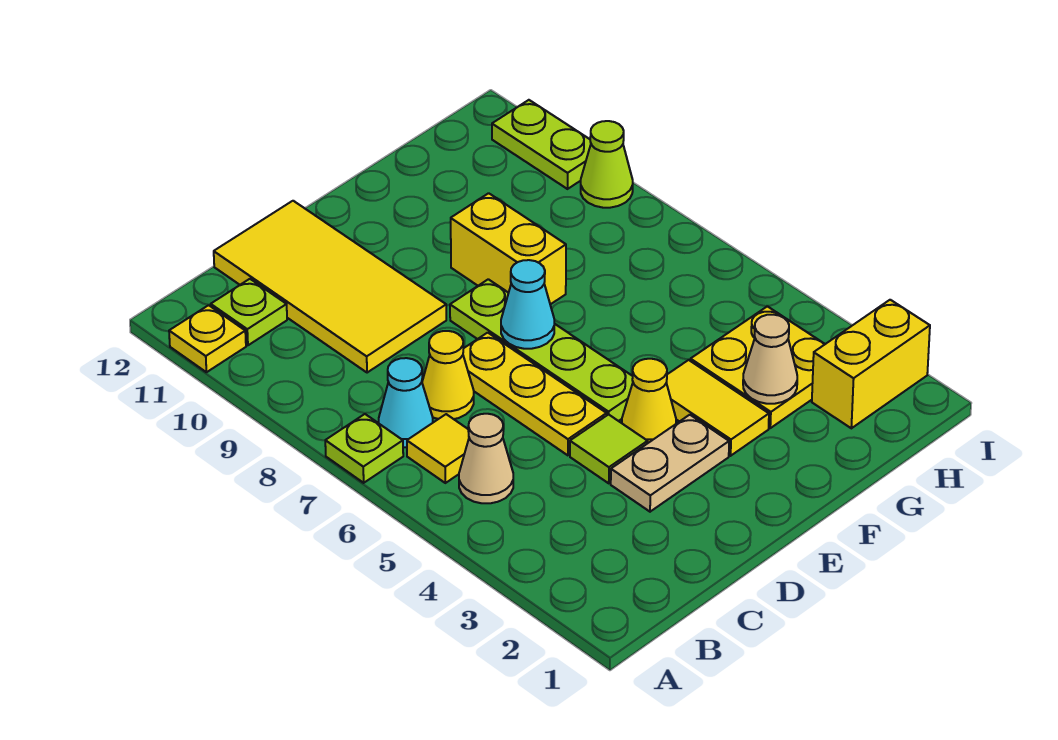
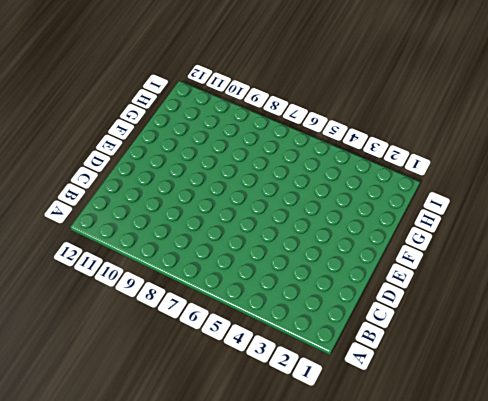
none -> lime plate A7 level 1
none -> yellow plate A11 level 1
none -> tan cone B5 level 1

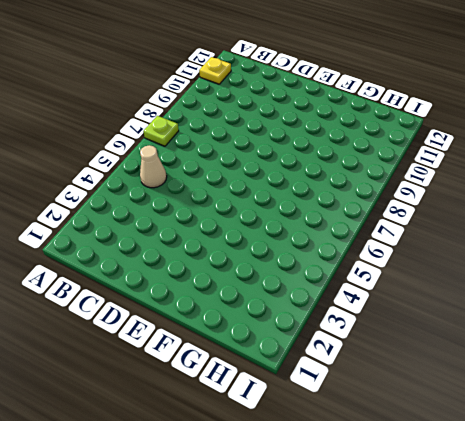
none -> yellow tile B6 level 1
none -> cyan cone B7 level 1
none -> lime plate B11 level 1

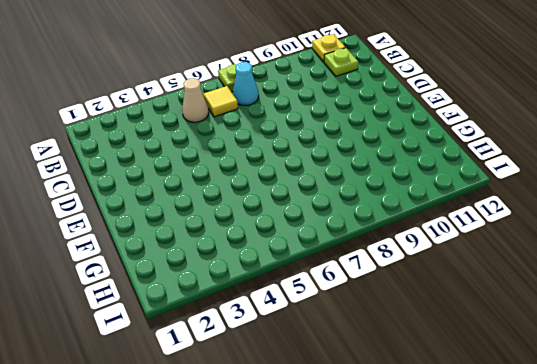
none -> yellow cone C7 level 1
none -> yellow tile C9:D12 level 1
none -> tan plate D3:E3 level 1

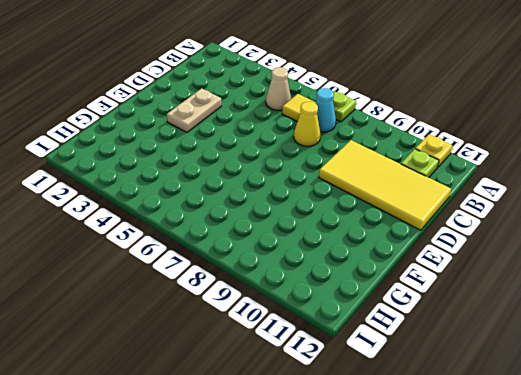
none -> lime tile D4 level 1
none -> yellow plate D5:D7 level 1
none -> yellow cone E4 level 1

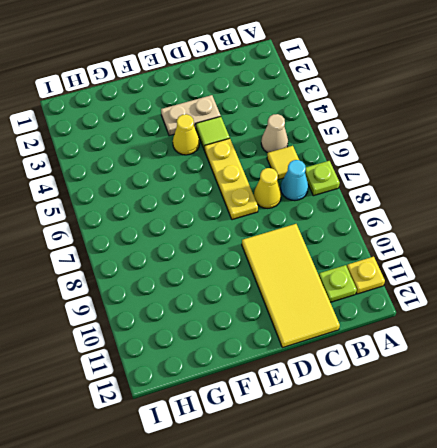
none -> lime plate E5:E8 level 1
none -> yellow tile F3:F4 level 1
none -> yellow brick F8:F9 level 1

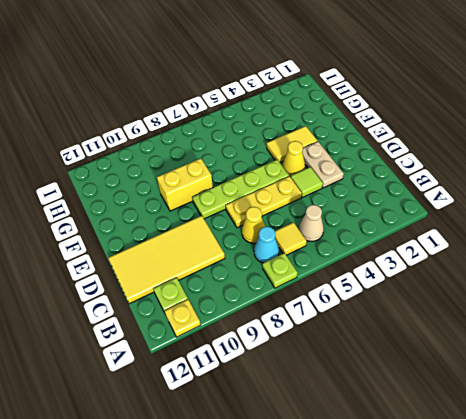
none -> yellow plate G3:H4 level 1
none -> yellow brick H2:I2 level 1
none -> lime cone I9 level 1

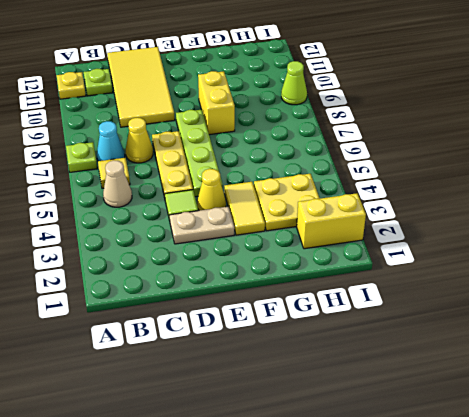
none -> lime plate I10:I11 level 1
none -> cyan cone E7 level 2
none -> tan cone G3 level 2

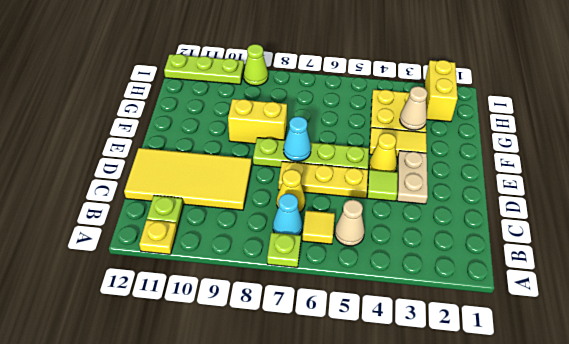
lime plate I10:I12 level 1 -> lime plate I10:I11 level 1

